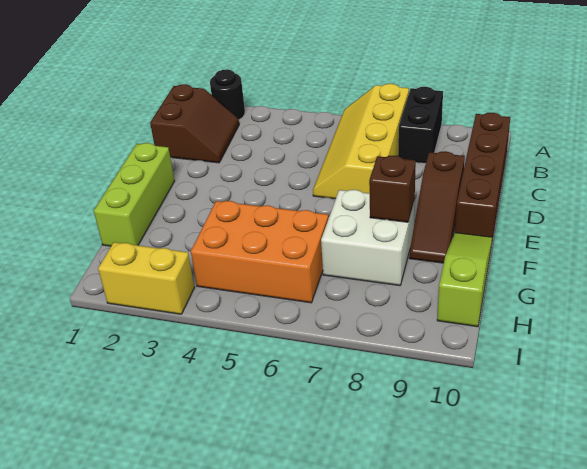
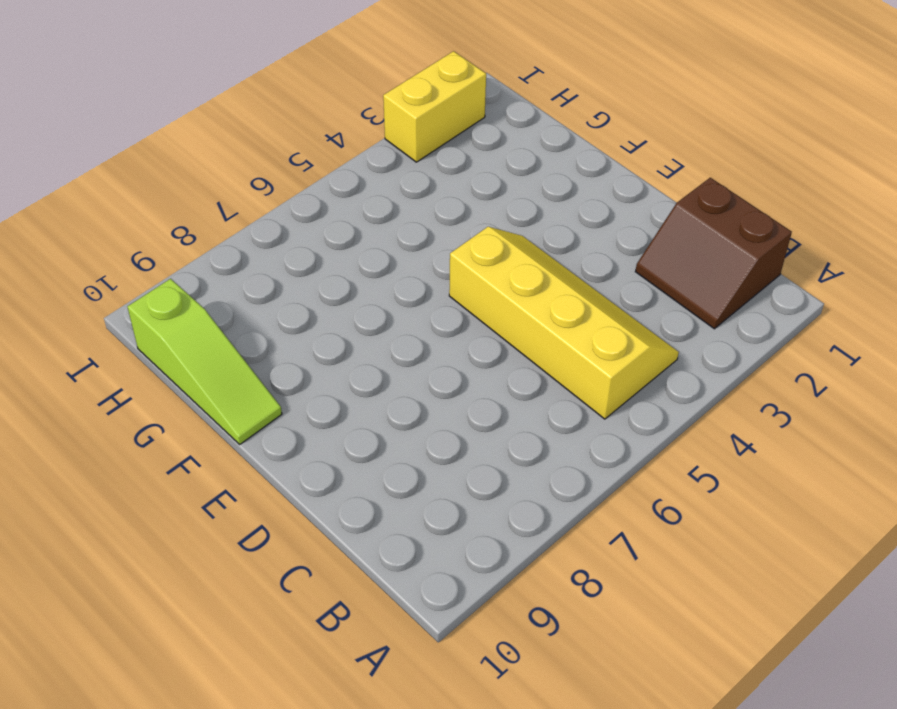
yellow slope B4:E5 level 1 top 5 -> yellow slope A6:D7 level 1 top 7
none -> black round brick A2 level 1
none -> black brick A8:B8 level 1
none -> brown brick B10:E10 level 1

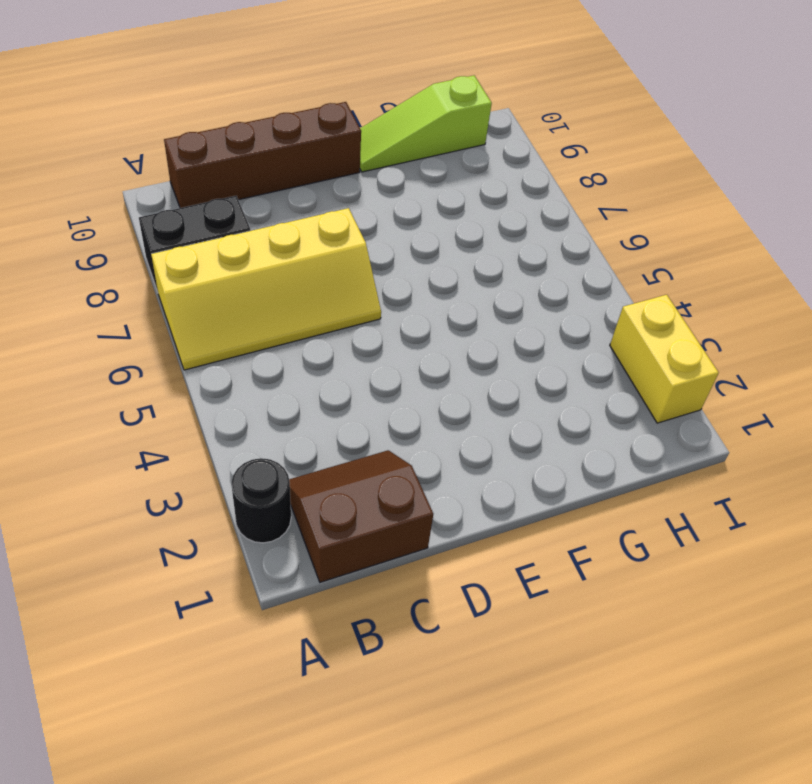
none -> brown slope D9:F9 level 1 top D
none -> lime brick E1:G1 level 1
none -> white brick F7:G8 level 1

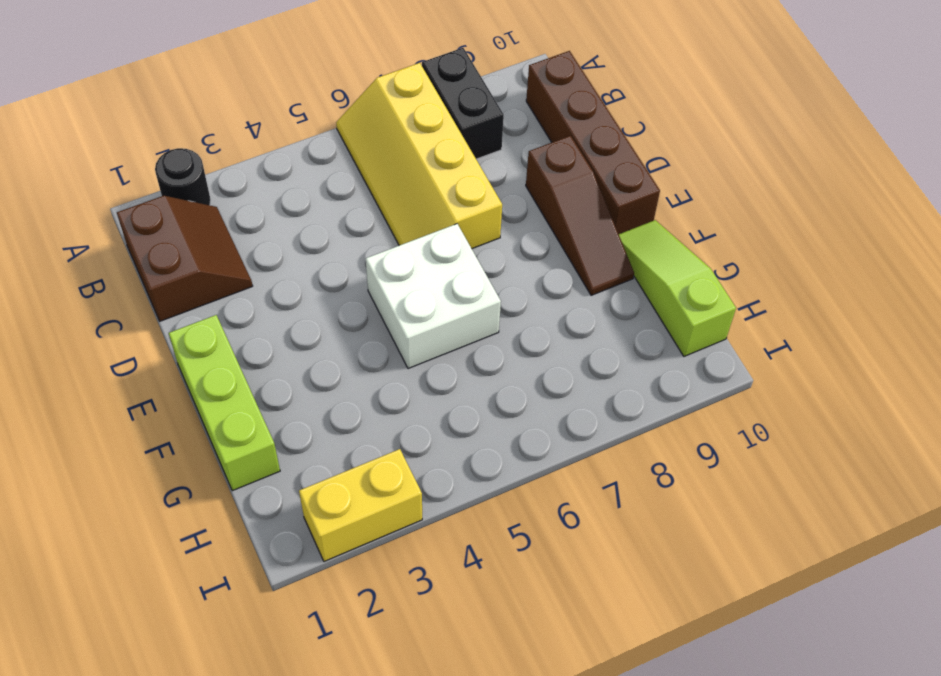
white brick E5:F6 level 1 -> white brick F7:G8 level 1
none -> orange brick G4:H6 level 1
none -> brown brick F8 level 2

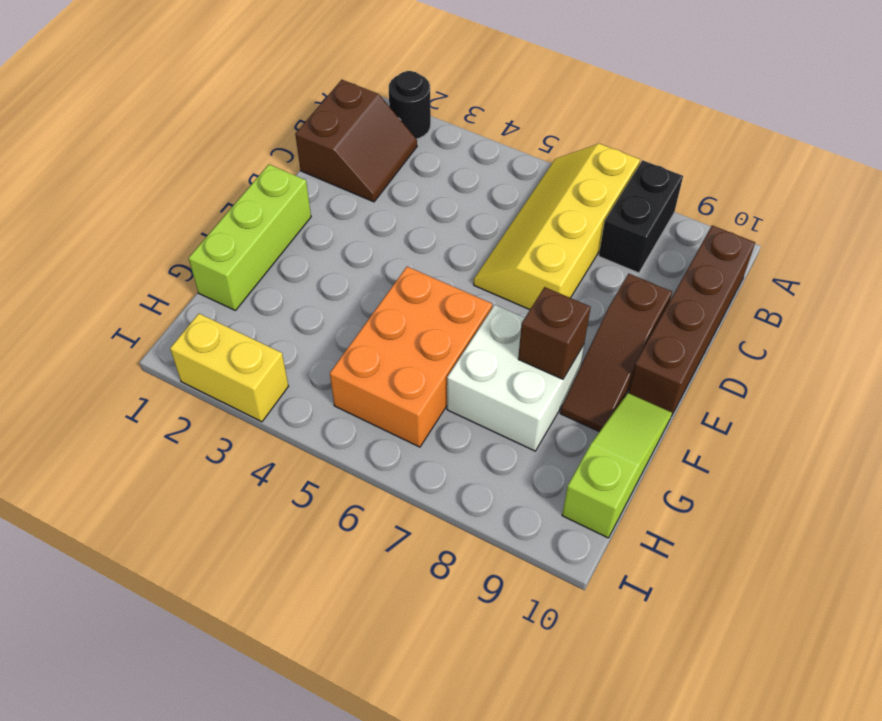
orange brick F5:H6 level 1 -> orange brick G4:H6 level 1

